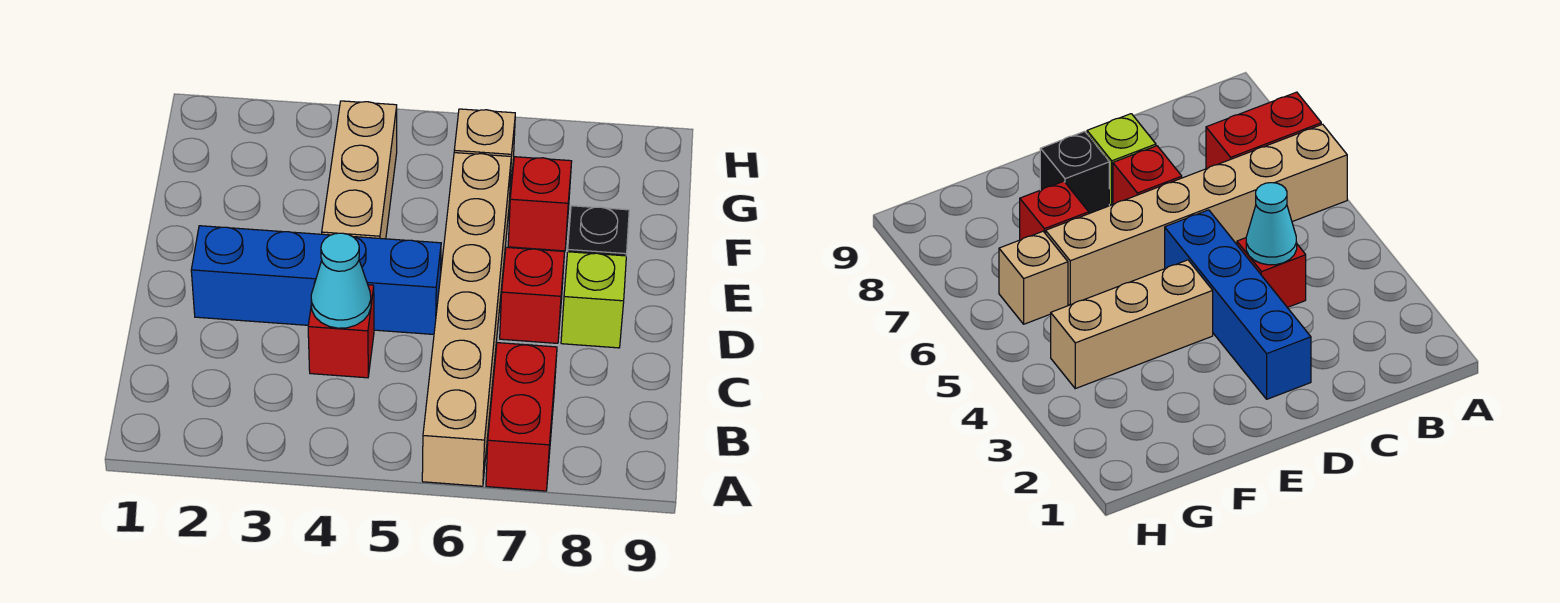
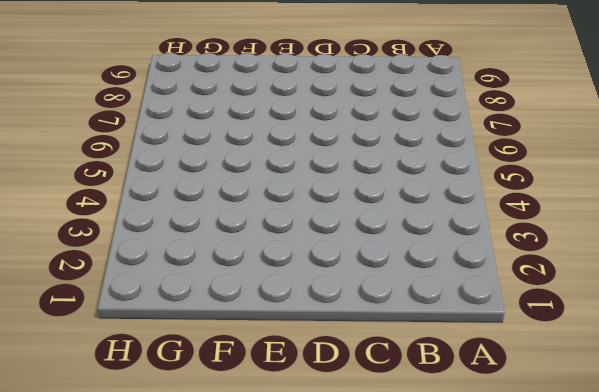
none -> tan brick A6:F6 level 1
none -> red brick A7:B7 level 1

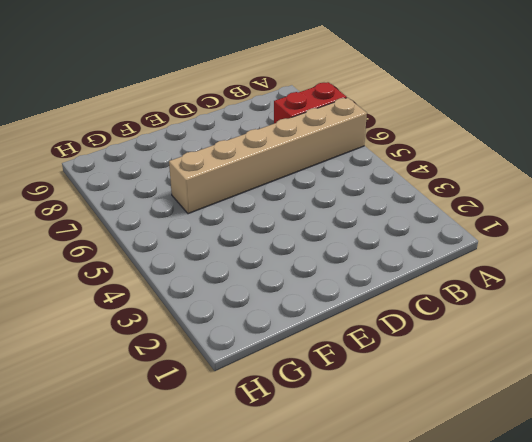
none -> red brick C4 level 1
none -> blue brick D2:D5 level 1

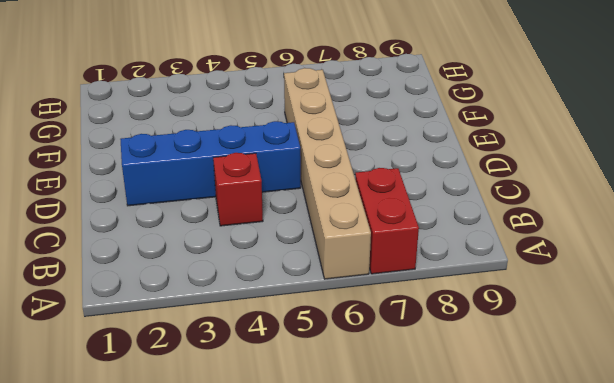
none -> red brick D7 level 1
none -> lime brick D8 level 1

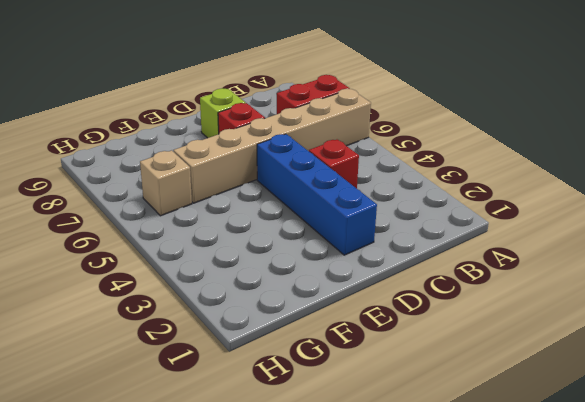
none -> tan brick E4:G4 level 1
none -> black brick E8 level 1

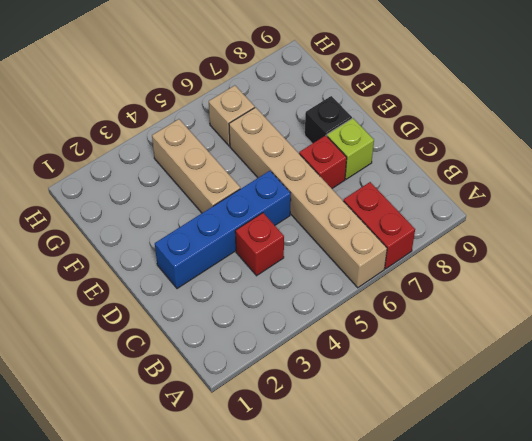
none -> red brick F7 level 1
none -> cyan cone C4 level 2

